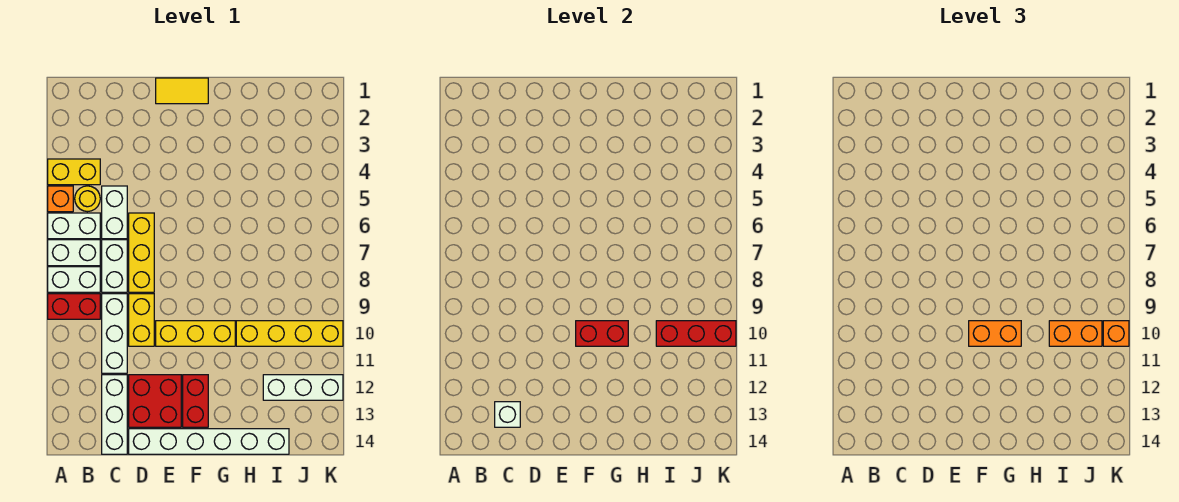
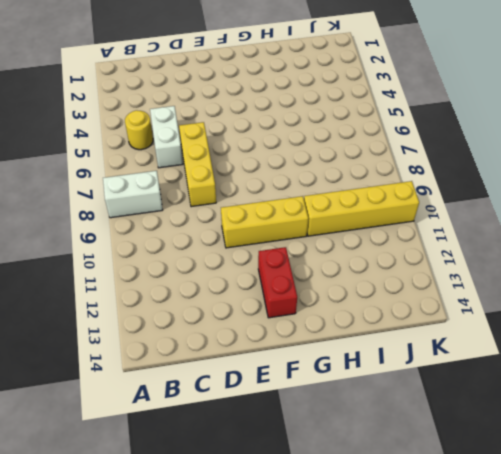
none -> yellow brick A4:B4 level 1
none -> orange brick A5 level 1
none -> white brick A6:B6 level 1

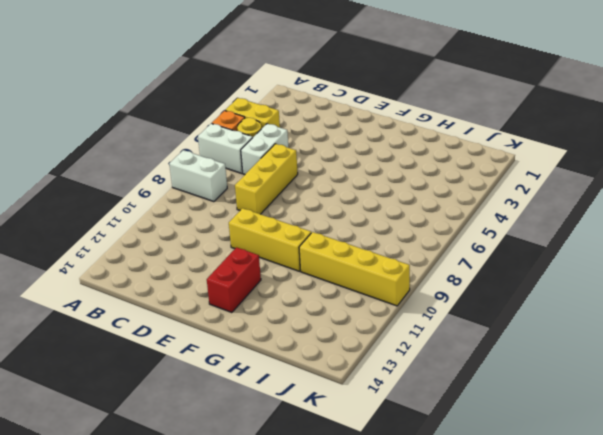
none -> white brick A7:B7 level 1
none -> red brick A9:B9 level 1
none -> white brick C7:C8 level 1

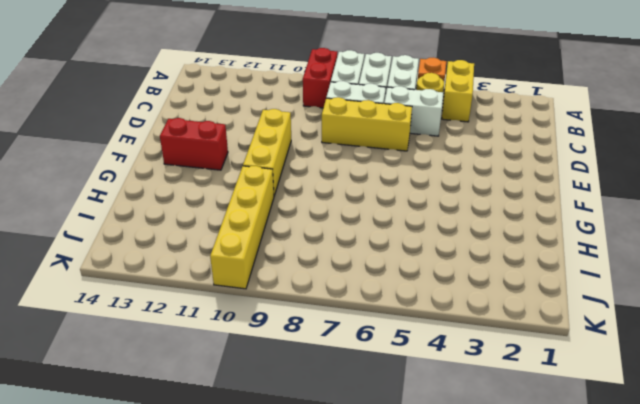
none -> white brick C9:C11 level 1
none -> white brick C12:C14 level 1
none -> yellow brick D9:D10 level 1

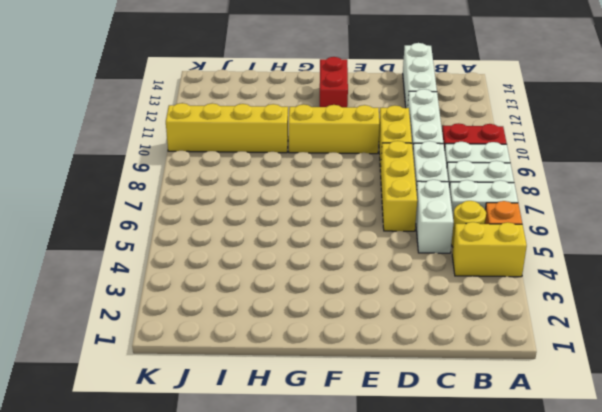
none -> red brick D12:E13 level 1
none -> white brick D14:I14 level 1
none -> yellow tile E1:F1 level 1

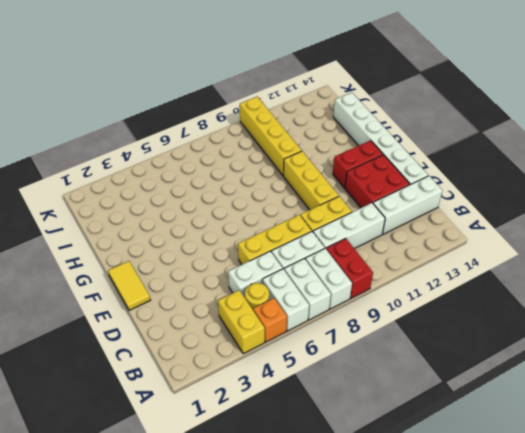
none -> white brick I12:K12 level 1
none -> white brick C13 level 2
none -> red brick F10:G10 level 2

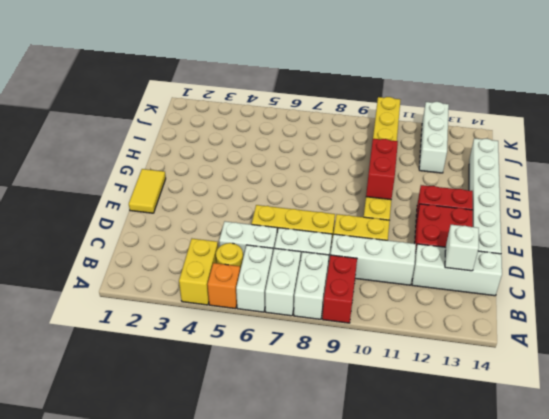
none -> red brick I10:K10 level 2
none -> orange brick F10:G10 level 3
none -> orange brick I10:J10 level 3

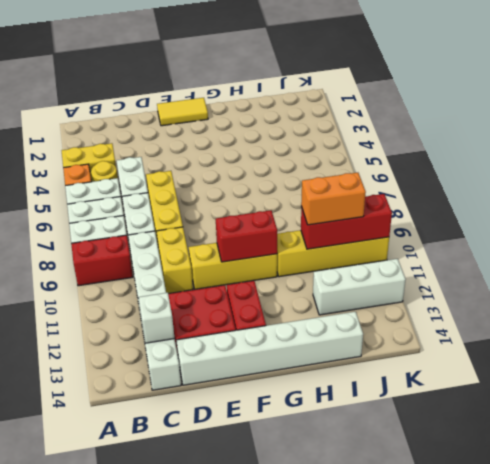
none -> orange brick F10:G10 level 3
none -> orange brick K10 level 3

